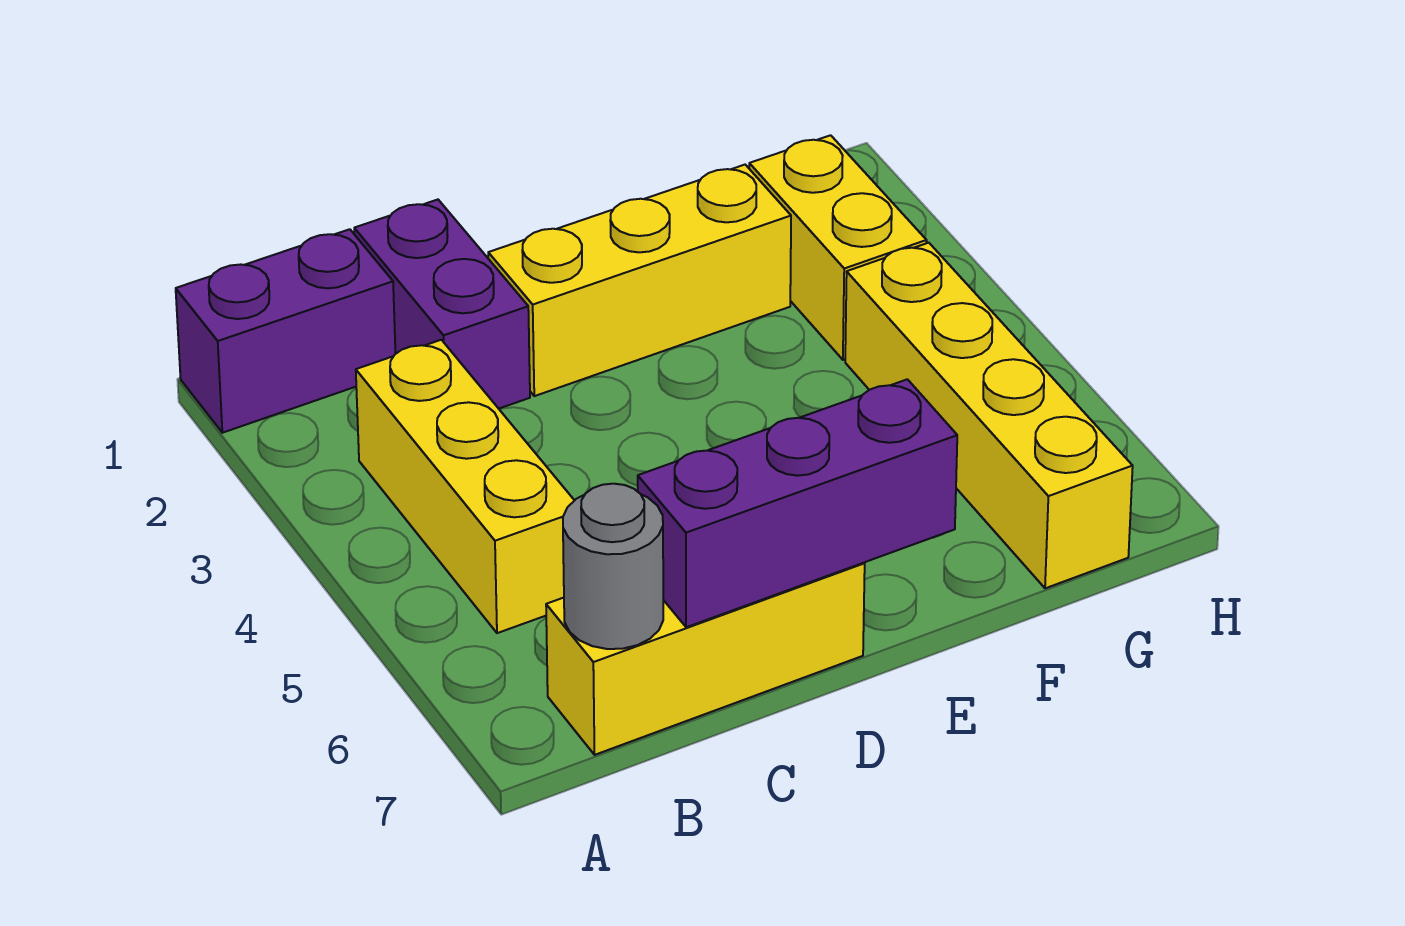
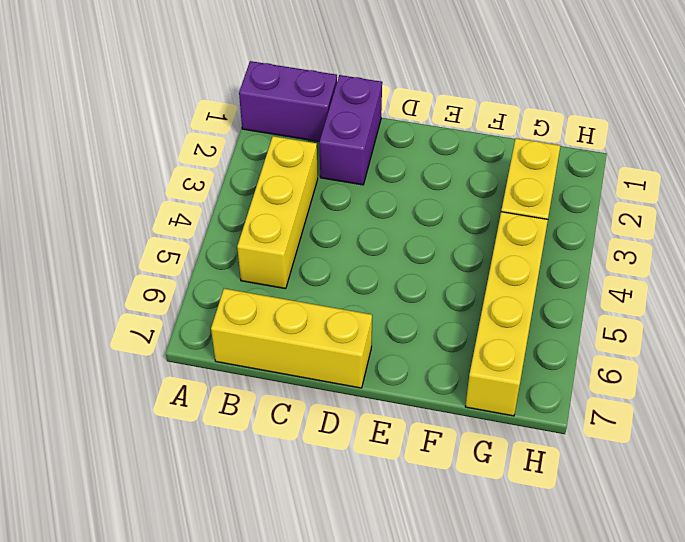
none -> yellow brick D2:F2 level 1
none -> grey round brick B7 level 2

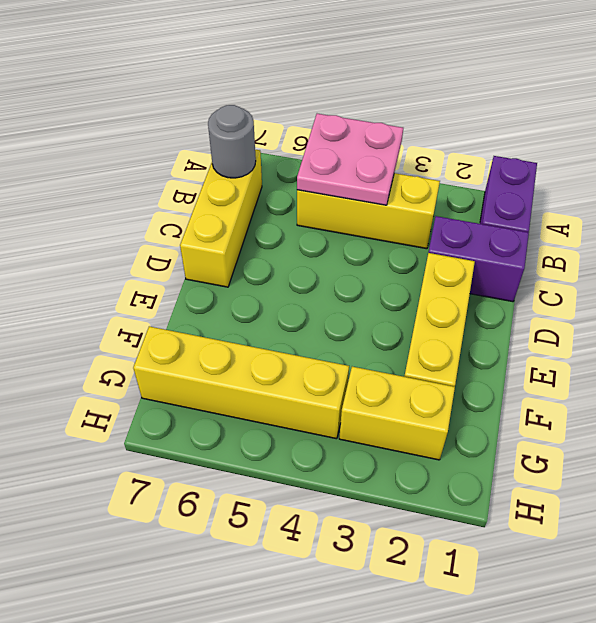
pink plate A4:B5 level 2 -> none
none -> purple brick C7:E7 level 2

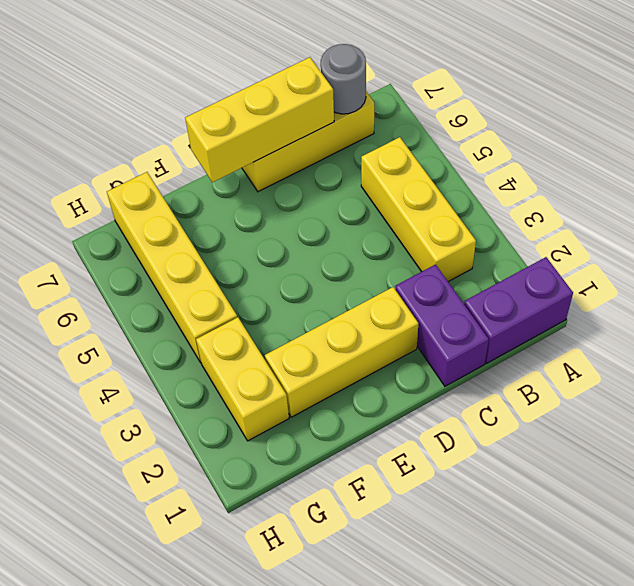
yellow brick C7:E7 level 2 -> purple brick C7:E7 level 2

